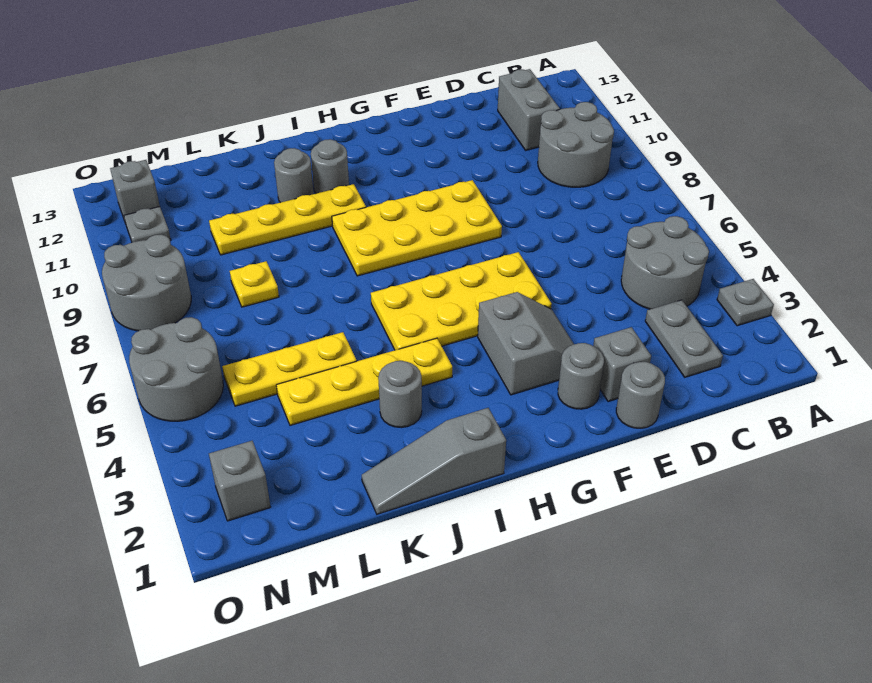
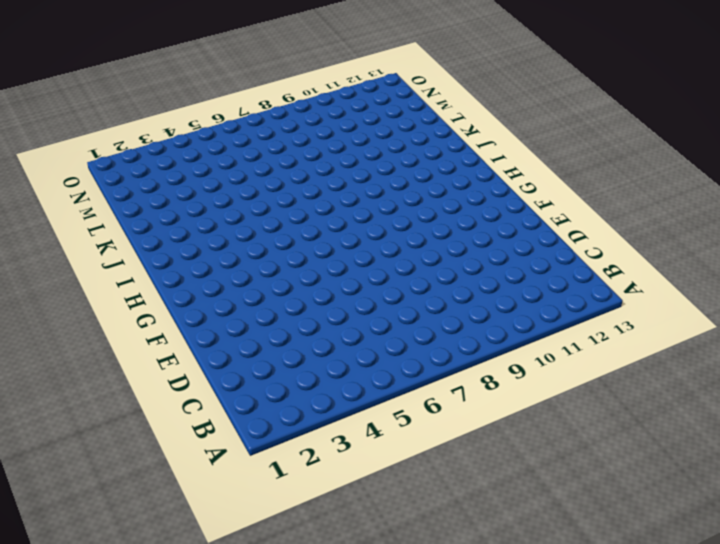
none -> grey plate A3 level 1
none -> grey round brick B4:C5 level 1
none -> grey round brick B9:C10 level 1

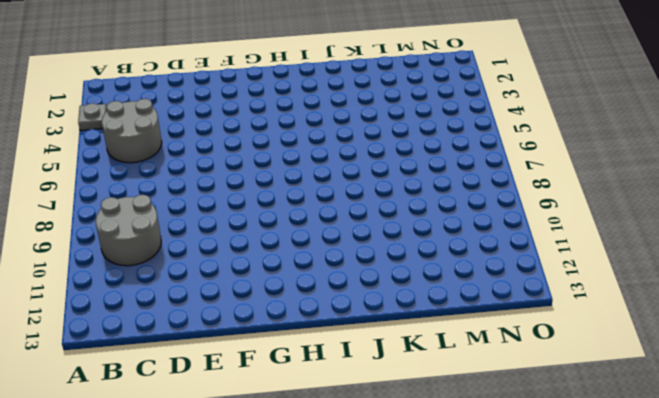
none -> grey plate C2:C3 level 1
none -> grey brick C11:C12 level 1
none -> grey round brick E1 level 1

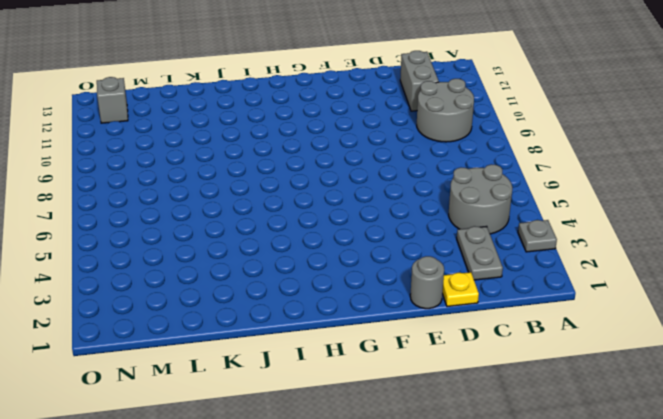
yellow plate D1 level 1 -> yellow plate L8 level 1
none -> grey brick E2 level 1
none -> grey round brick F2 level 1
none -> grey slope F3:G4 level 1 top G

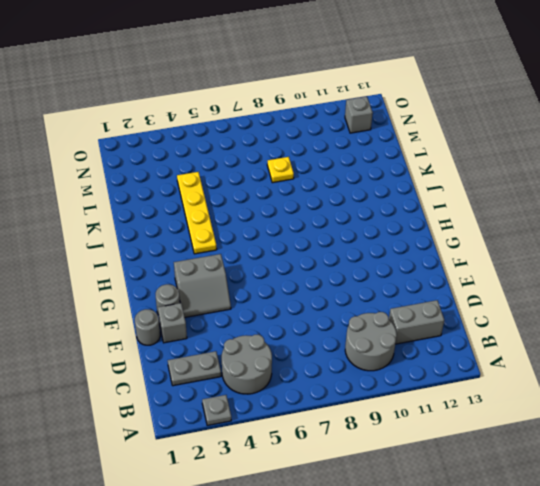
none -> yellow plate F5:I6 level 1
none -> yellow plate F8:I9 level 1
none -> grey slope I1:K1 level 1 top I

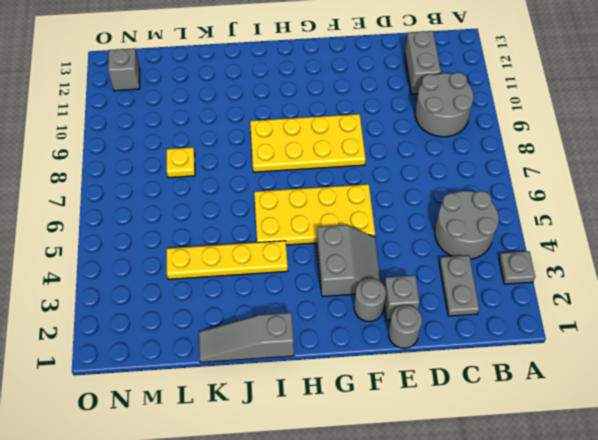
none -> yellow plate I10:L10 level 1
none -> grey round brick I11 level 1
none -> grey round brick J3 level 1

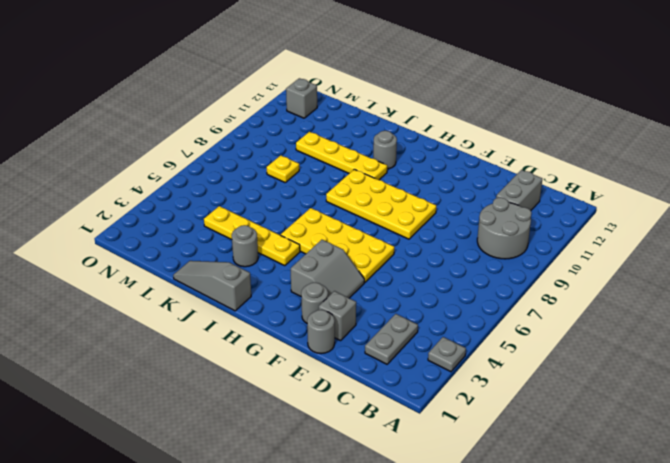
none -> grey round brick B4:C5 level 1
none -> grey round brick J11 level 1
none -> yellow plate K5:M5 level 1

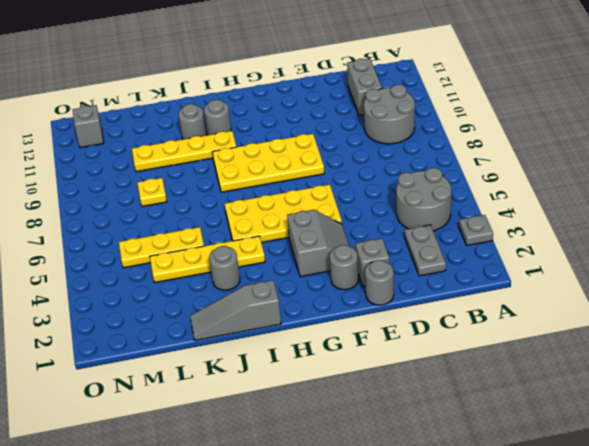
none -> grey brick N2 level 1
none -> grey round brick N5:O6 level 1
none -> grey round brick N8:O9 level 1

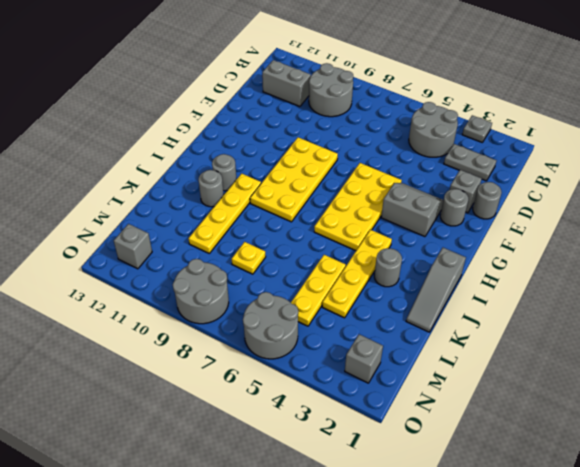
none -> grey plate N11 level 1

